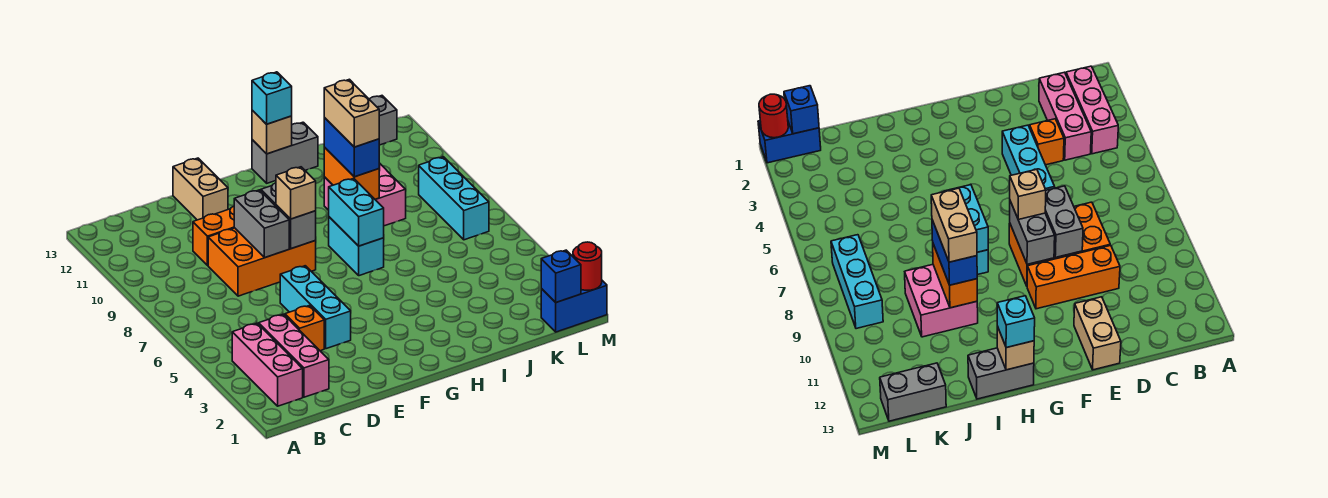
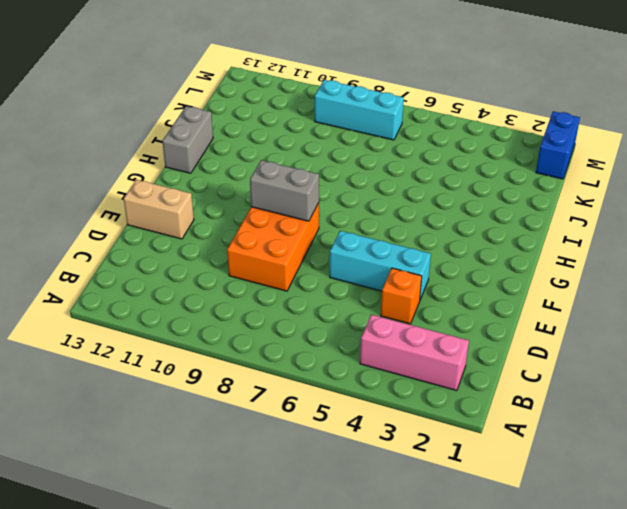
none -> pink brick C2:C4 level 1
none -> orange brick D10:F10 level 1
none -> cyan brick H7:H8 level 1

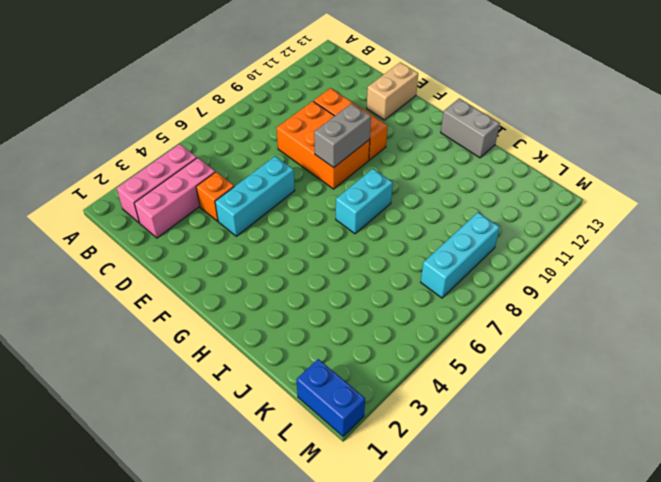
none -> pink brick I9:J10 level 1
none -> grey brick K13:L13 level 1
none -> grey brick E8:E9 level 2

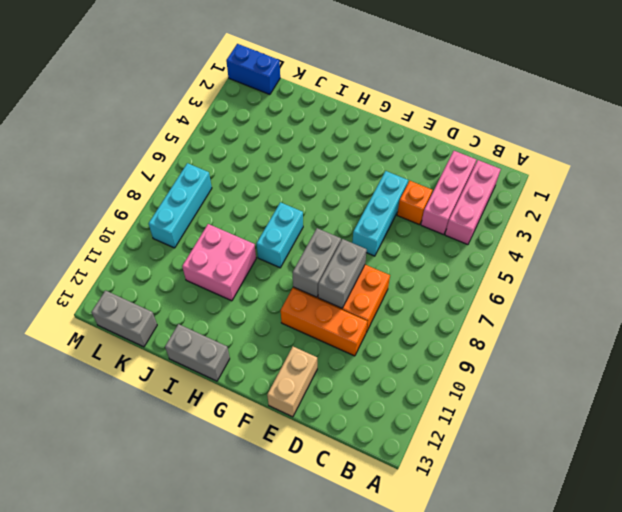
none -> cyan brick H7:H8 level 2
none -> tan brick H13 level 2
none -> orange brick I9:I10 level 2

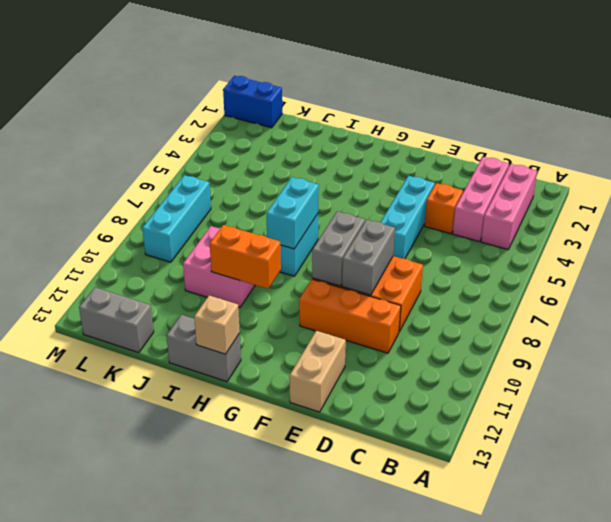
orange brick H10:I10 level 2 -> orange brick I9:I10 level 2
none -> blue brick L1 level 2
none -> red round brick M1 level 2
none -> tan brick F8 level 3

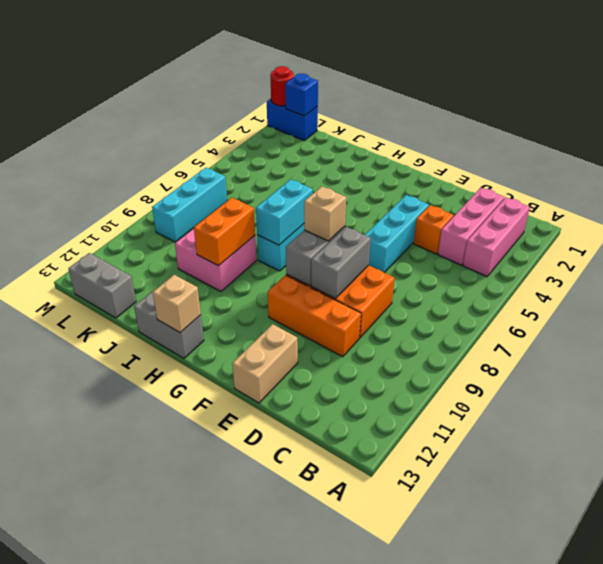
none -> cyan brick H13 level 3
none -> blue brick I9:I10 level 3
none -> tan brick I9:I10 level 4

